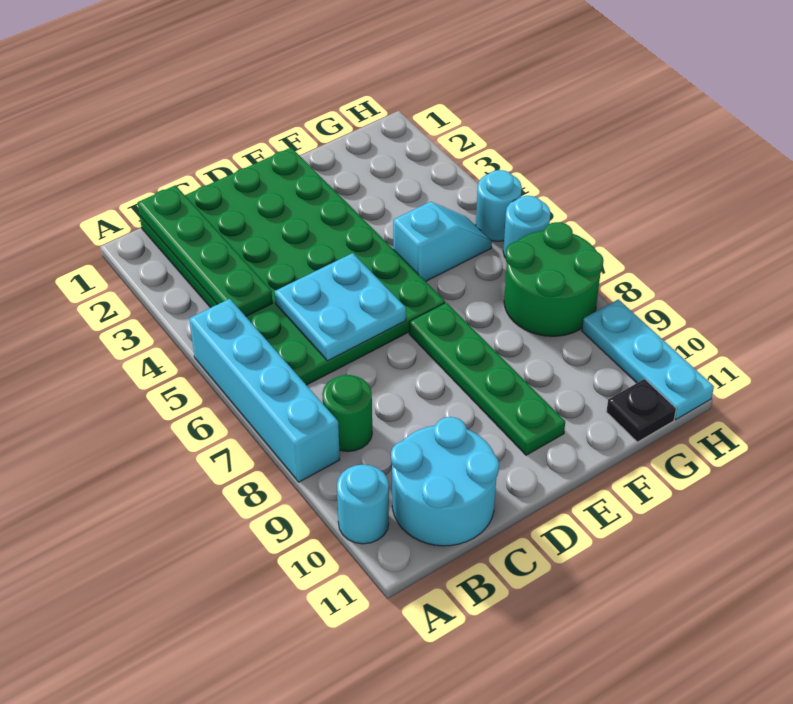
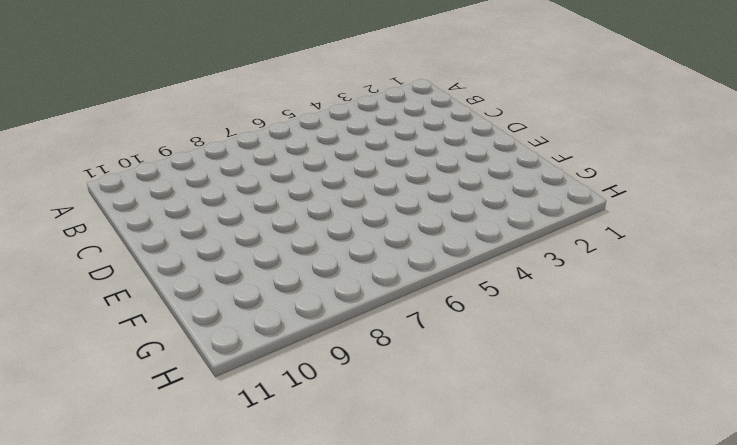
none -> cyan brick A5:A8 level 1
none -> cyan round brick A10 level 1
none -> green plate B1:E6 level 1

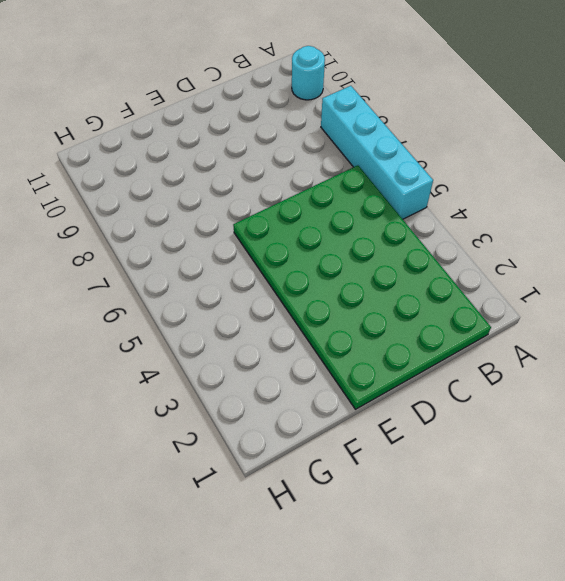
none -> green round brick B8 level 1
none -> cyan round brick B10:C11 level 1
none -> green plate E7:E10 level 1

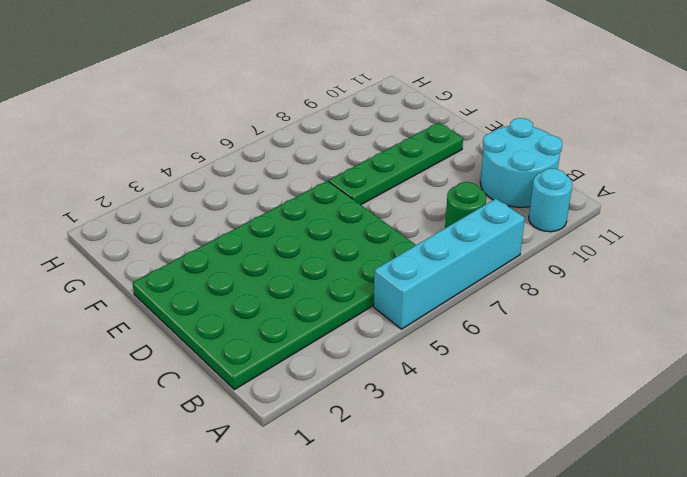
none -> cyan slope F5:G5 level 1 top F
none -> green round brick G7:H8 level 1
none -> black plate G11 level 1

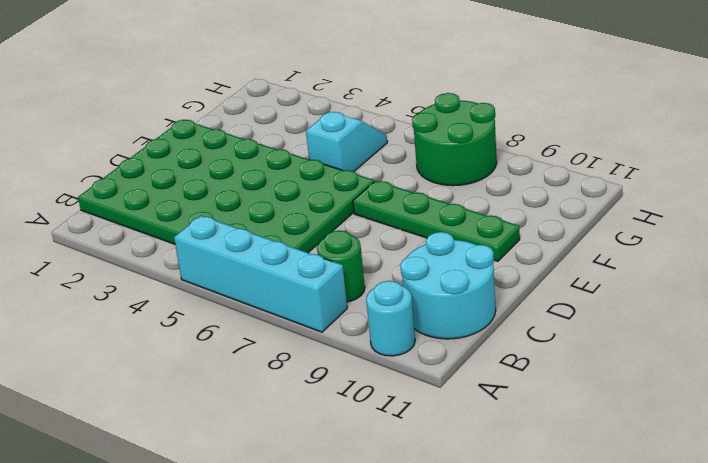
none -> black plate G11 level 1
none -> cyan round brick H5 level 1
none -> cyan round brick H6 level 1

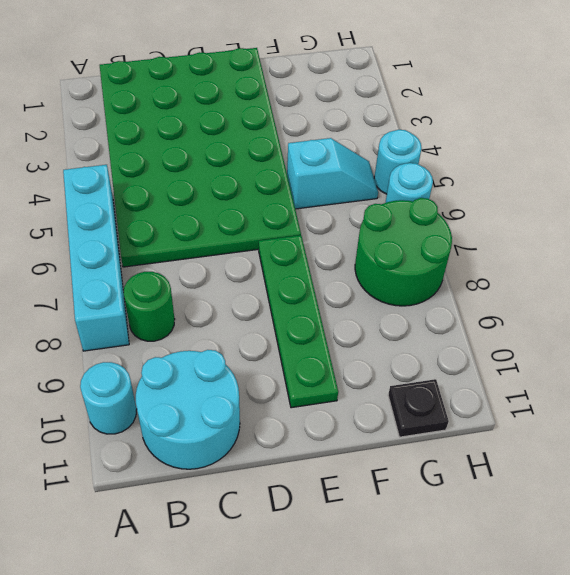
none -> cyan plate H9:H11 level 1
none -> green plate B1:B4 level 2
none -> cyan plate C5:D6 level 2

